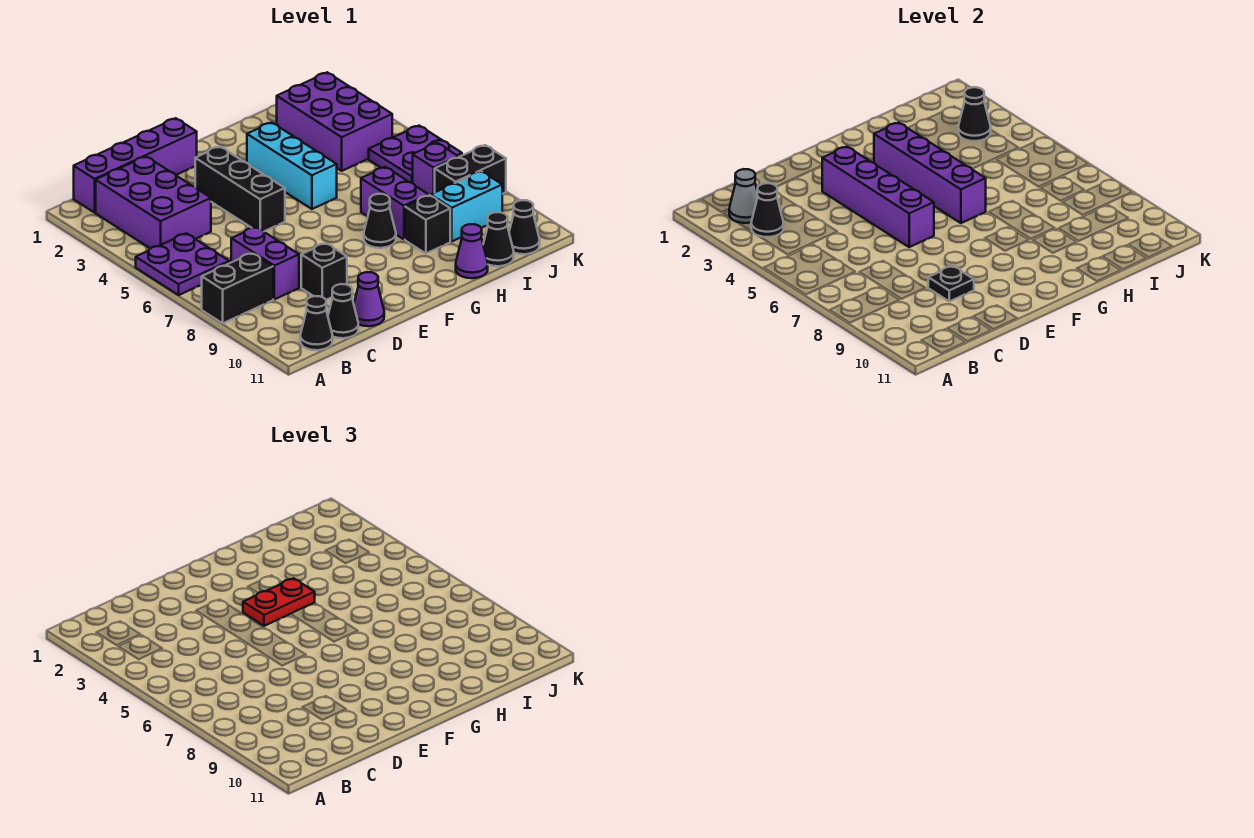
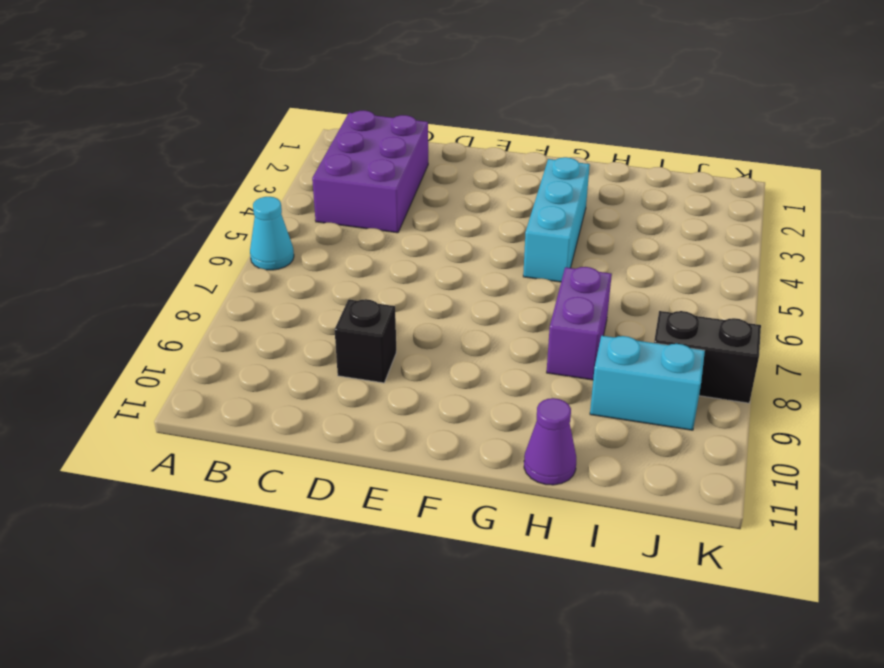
cyan cone A6 level 1 -> purple plate A5:B6 level 1
none -> black brick A8:B8 level 1
none -> purple brick B1:E1 level 1
none -> black cone B11 level 1

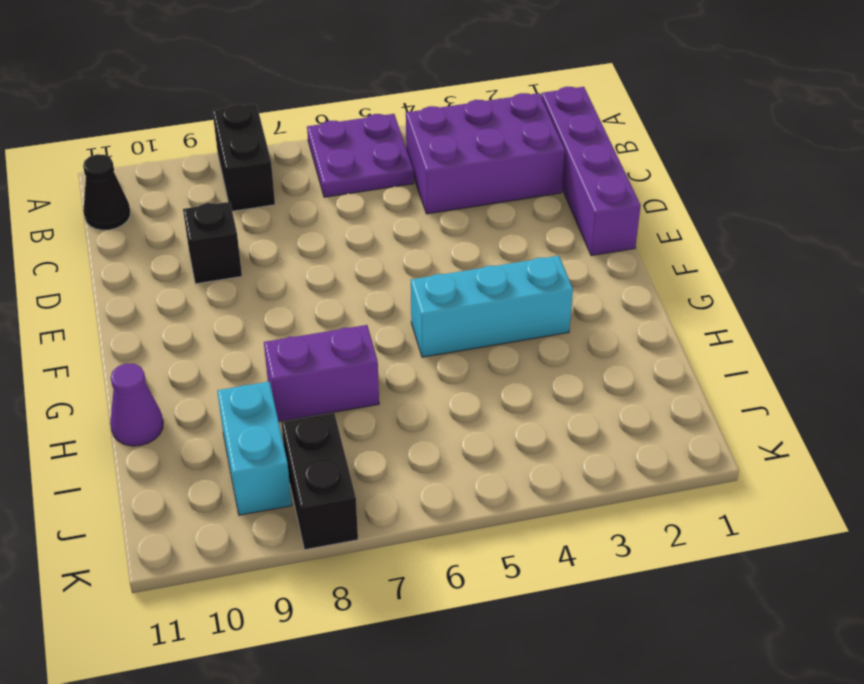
none -> purple brick C7:C8 level 1
none -> black cone C11 level 1
none -> purple cone D11 level 1

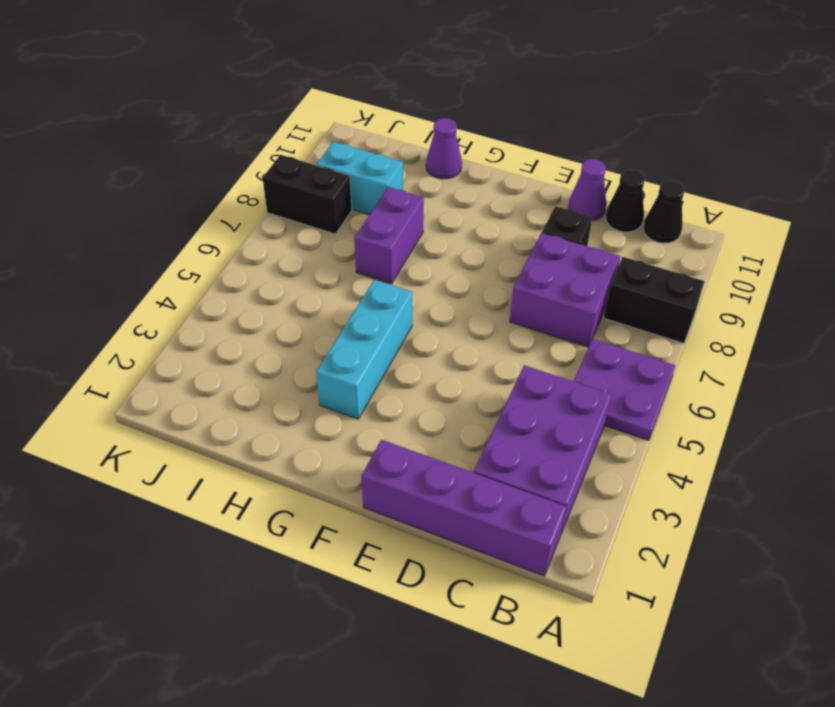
purple brick C7:D8 level 1 -> purple brick C7:C8 level 1
none -> black brick E3:E5 level 1
none -> black cone G8 level 1
none -> black brick H9 level 1

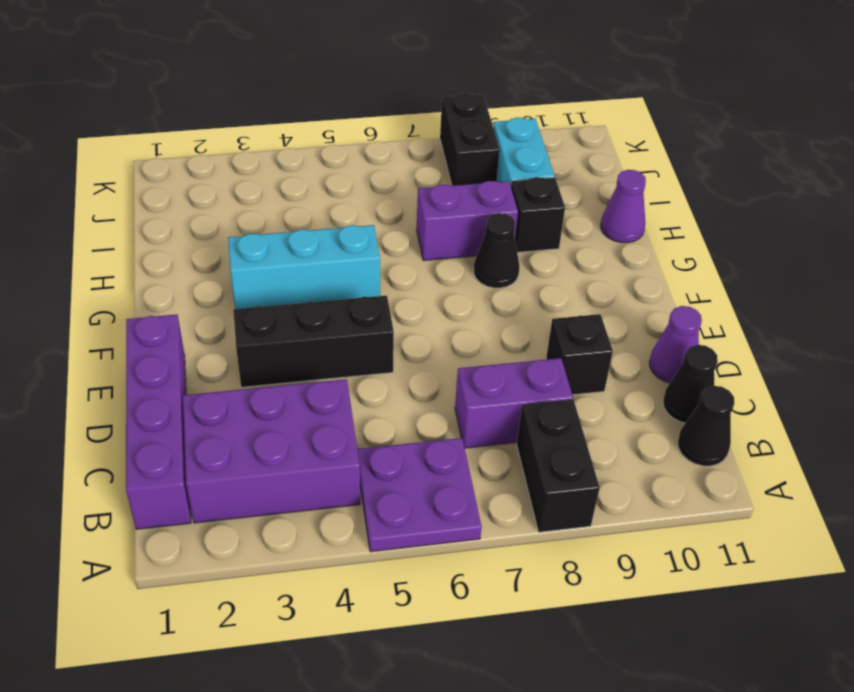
none -> purple brick I2:J4 level 1
none -> black cone I11 level 1
none -> purple plate J5:K6 level 1

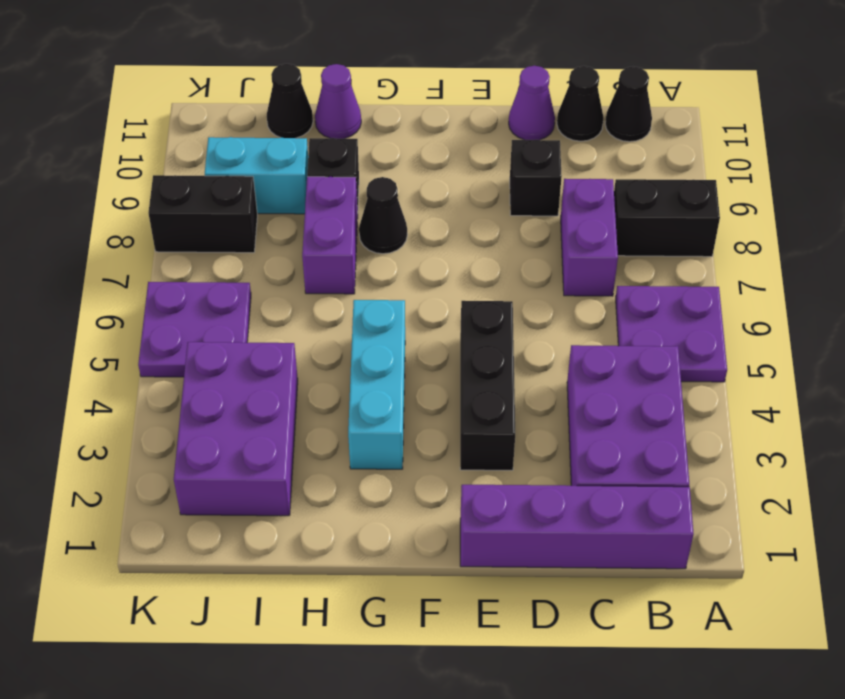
none -> purple brick J7 level 1
none -> black cone J11 level 1
none -> grey cone B2 level 2

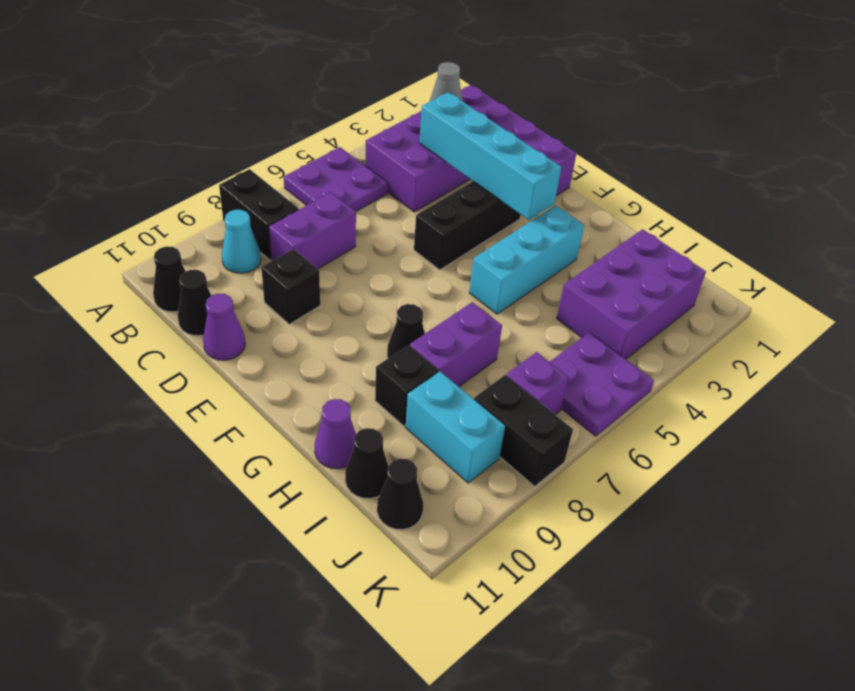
cyan cone B9 level 1 -> none
cyan brick C3:F3 level 2 -> purple brick E3:E6 level 2
none -> black cone B3 level 2
none -> black plate D9 level 2
none -> purple brick G3:G6 level 2

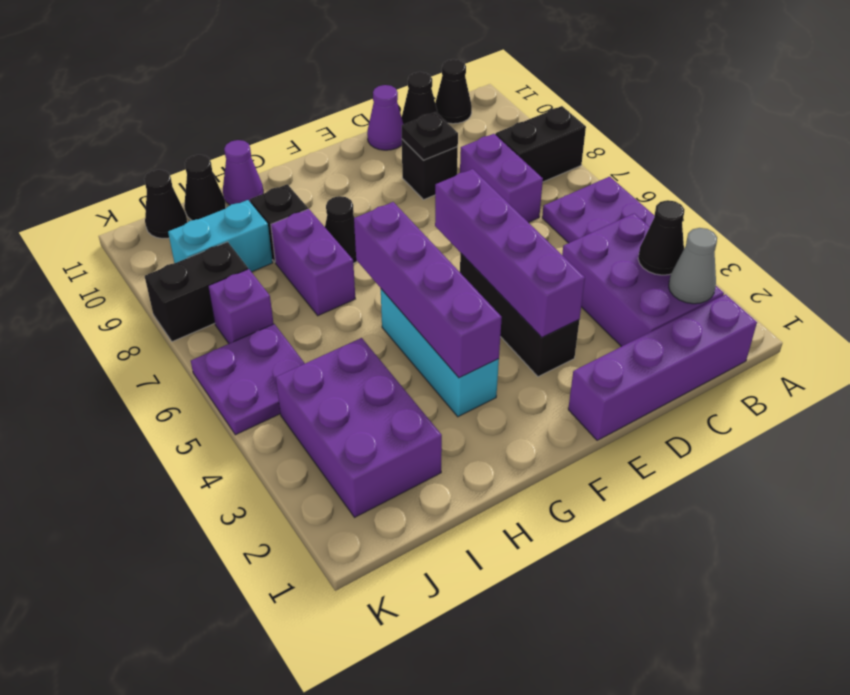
none -> black cone J3 level 2
none -> red plate F4:G4 level 3

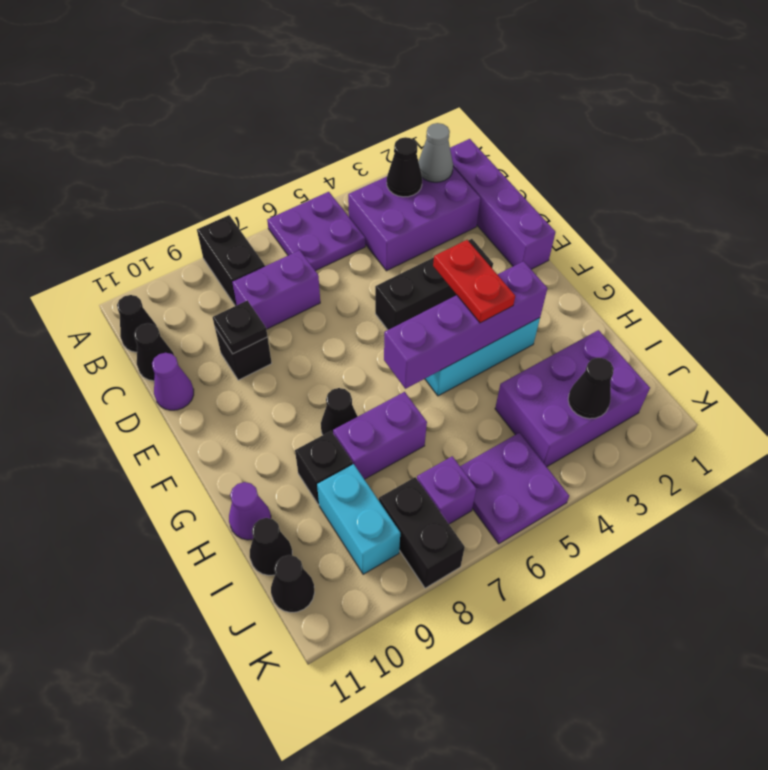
none -> purple brick E3:E6 level 2

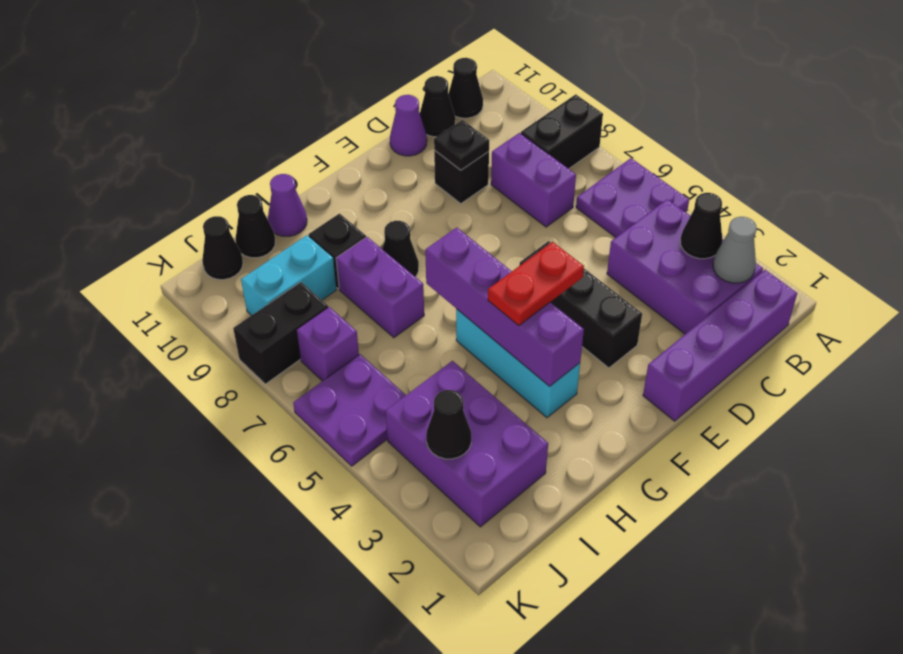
none -> purple brick E3:E6 level 2

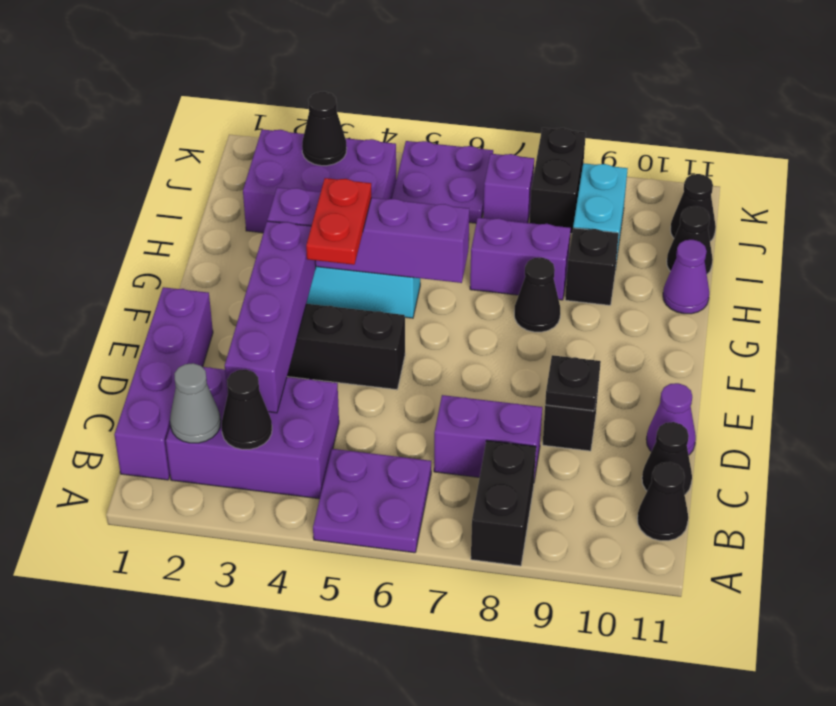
purple brick C3:F3 level 2 -> purple brick E3:E6 level 2

